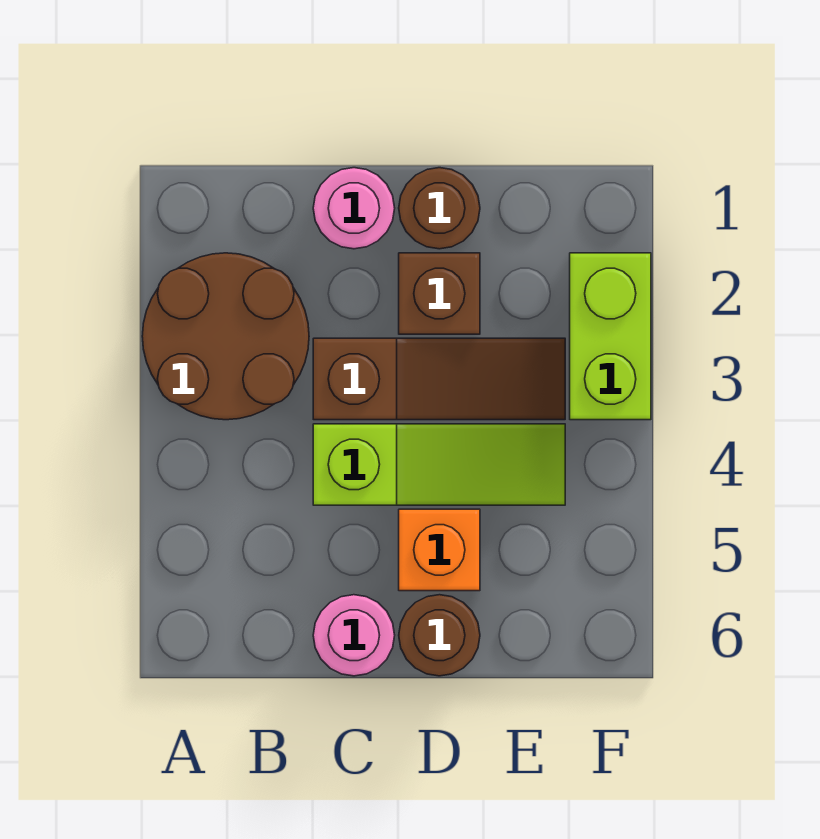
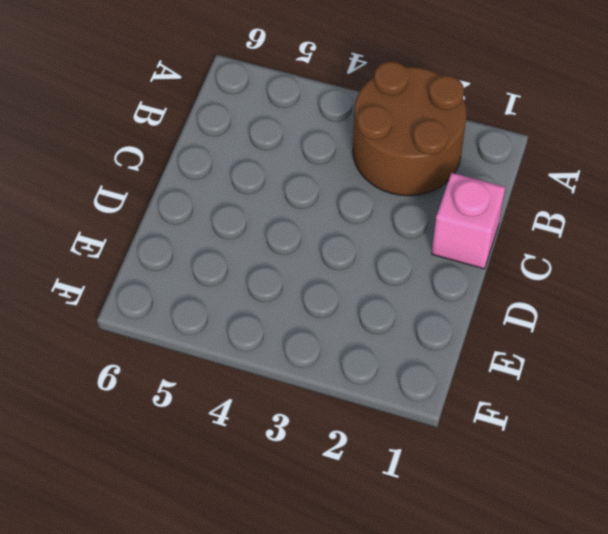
pink brick C1 level 1 -> pink round brick C1 level 1
none -> brown slope C3:E3 level 1 top C
none -> lime slope C4:E4 level 1 top C

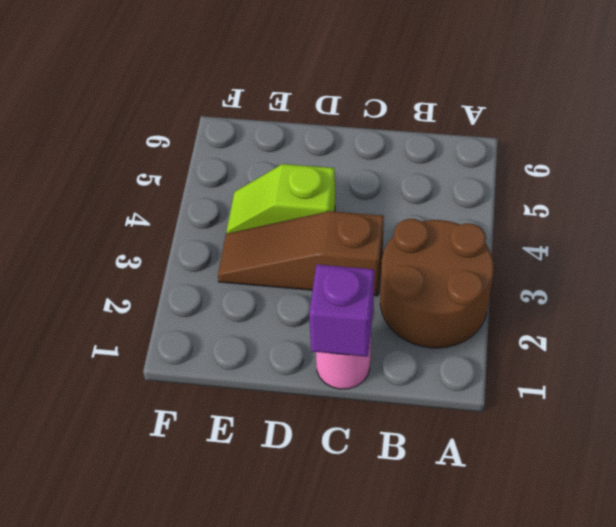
purple brick C1 level 2 -> none
lime slope D4:E4 level 1 top D -> lime slope C4:E4 level 1 top C
none -> pink round brick C6 level 1
none -> brown round brick D1 level 1

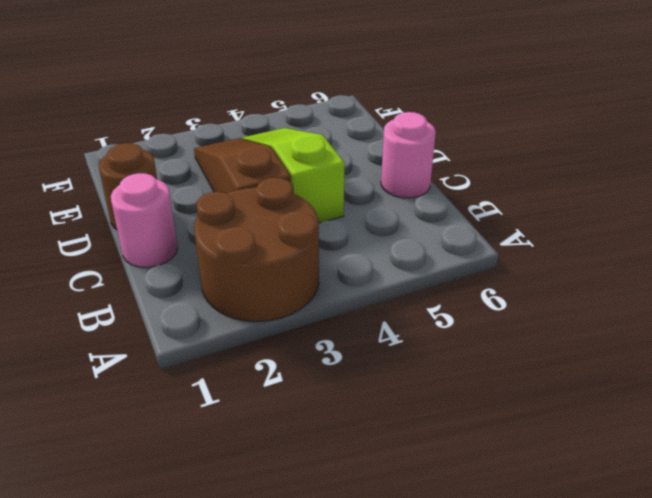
none -> brown brick D2 level 1
none -> orange brick D5 level 1

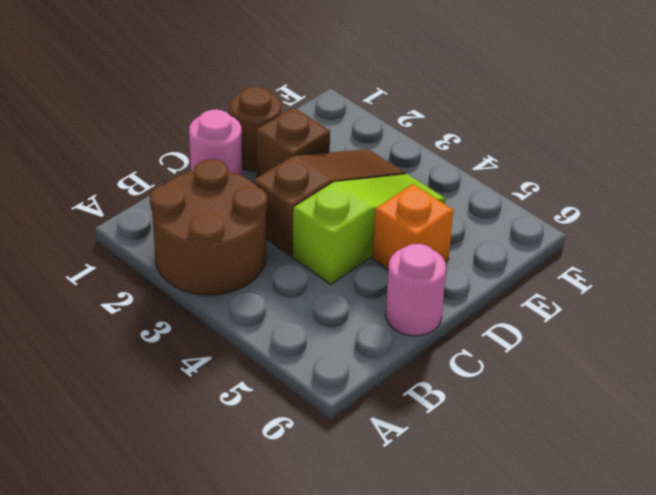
none -> brown round brick D6 level 1
none -> lime brick F2:F3 level 1

